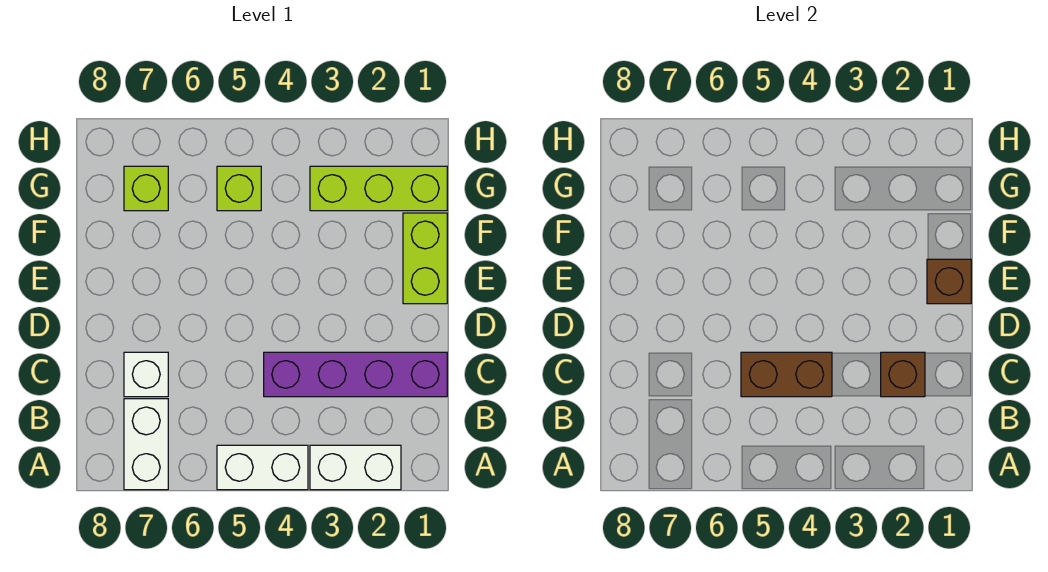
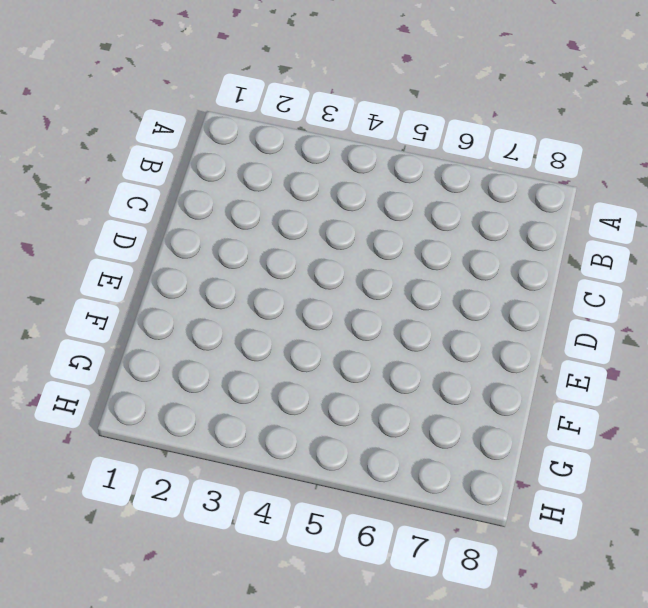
none -> white brick A2:A3 level 1
none -> white brick A4:A5 level 1
none -> white brick A7:B7 level 1

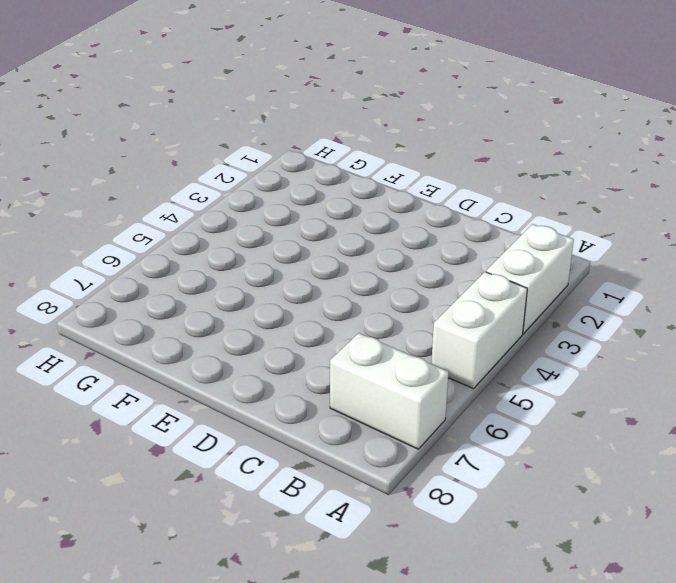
none -> purple brick C1:C4 level 1
none -> white brick C7 level 1
none -> lime brick E1:F1 level 1

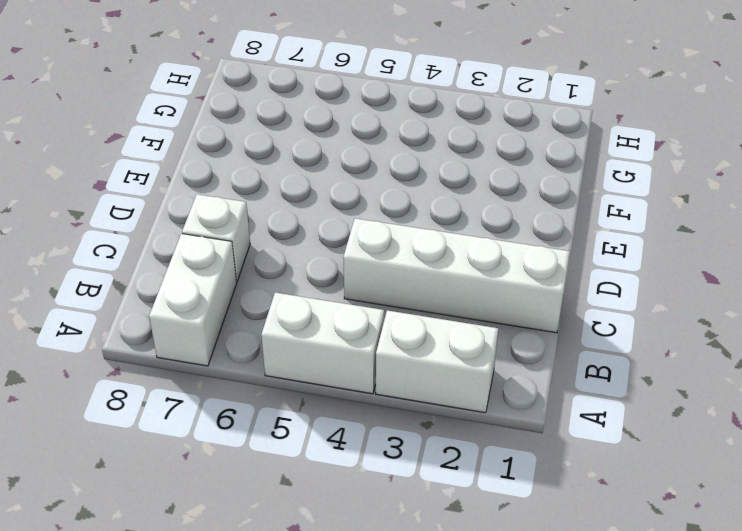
white brick C1:C4 level 1 -> purple brick C1:C4 level 1
none -> lime brick E1:F1 level 1
none -> lime brick G1:G3 level 1
none -> lime brick G5 level 1

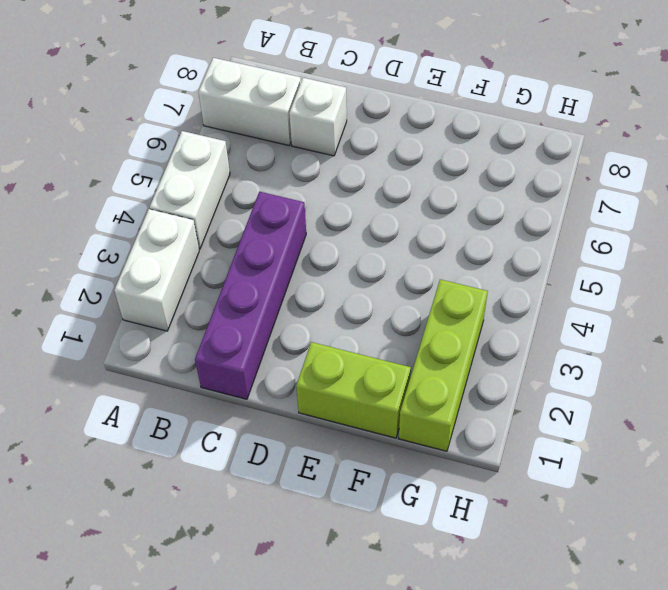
none -> lime brick G5 level 1
none -> lime brick G7 level 1
none -> brown brick C2 level 2

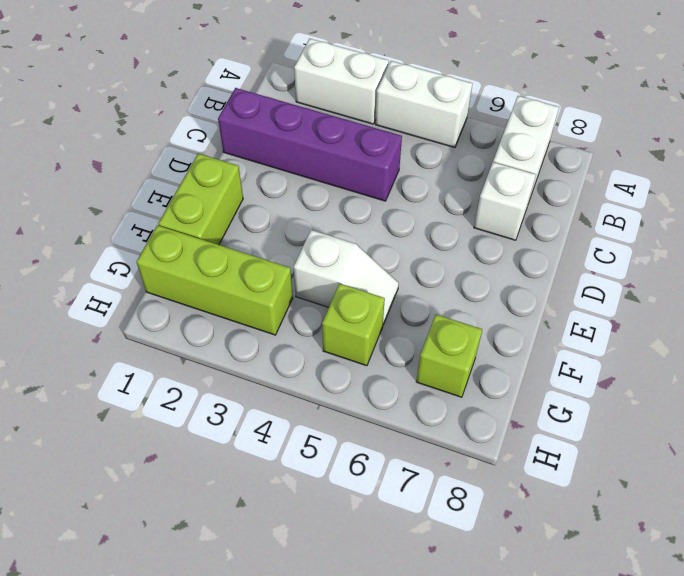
white slope F4:F5 level 1 top 4 -> none
none -> brown brick C2 level 2
none -> brown brick C4:C5 level 2
none -> brown brick E1 level 2

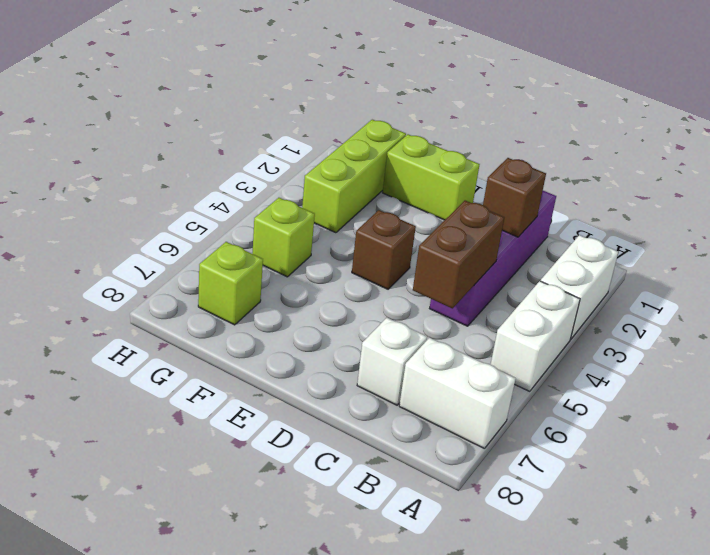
brown brick E4 level 1 -> brown brick E1 level 2

